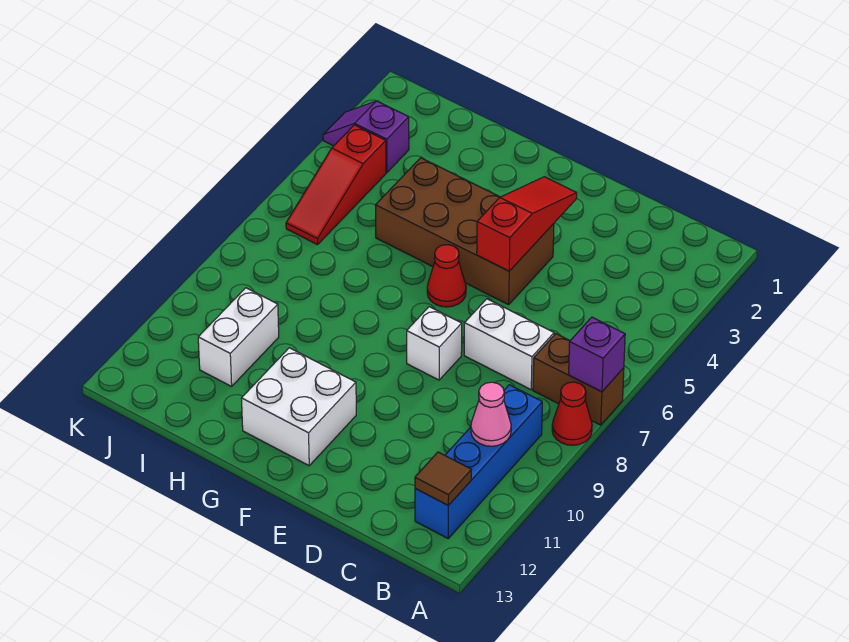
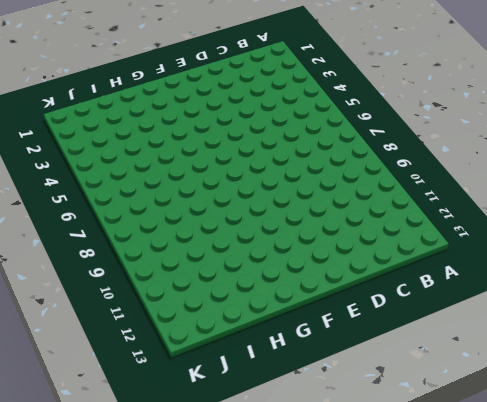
none -> brown brick A7:B7 level 1
none -> red cone A8 level 1
none -> blue brick B9:B12 level 1

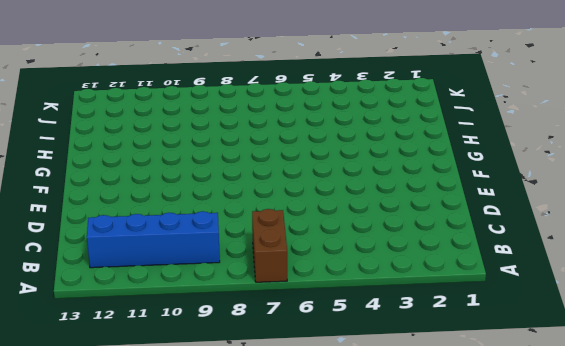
none -> red cone A8 level 1
none -> white brick C7:D7 level 1
none -> brown brick E4:H5 level 1

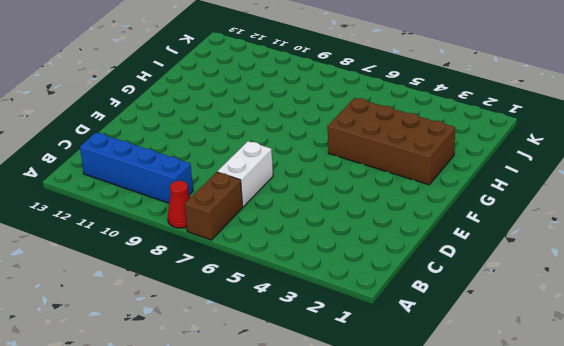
brown brick G2:H5 level 1 -> brown brick E4:H5 level 1
none -> white brick E8 level 1
none -> red cone F6 level 1
none -> white brick F11:G12 level 1

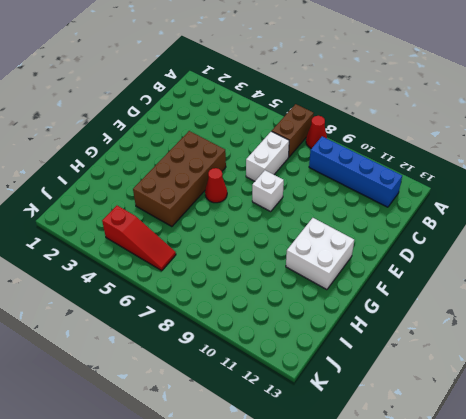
none -> white brick I10:I11 level 1
none -> purple slope J3:K3 level 1 top J
none -> purple brick A7 level 2

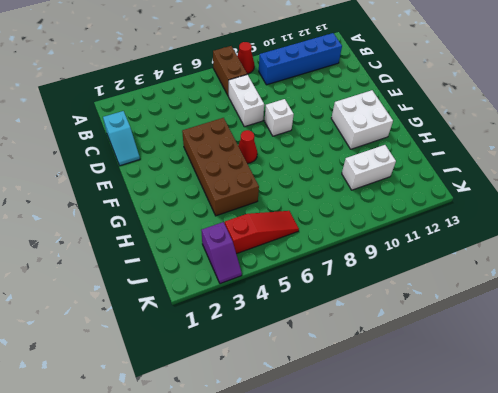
cyan slope C1:D1 level 1 top C -> none
none -> purple brick A7 level 2
none -> pink cone B10 level 2
none -> brown tile B12 level 2

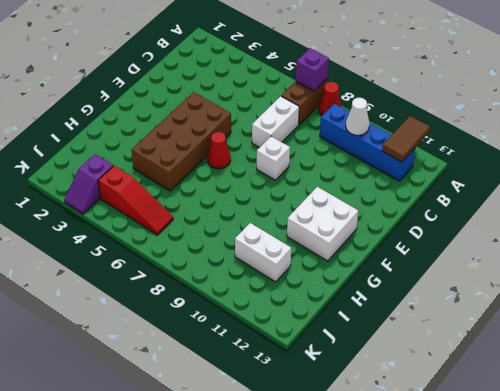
brown tile A12:B12 level 2 -> brown tile B12 level 2
white cone B10 level 2 -> pink cone B10 level 2
none -> red slope E3:E5 level 2 top 5

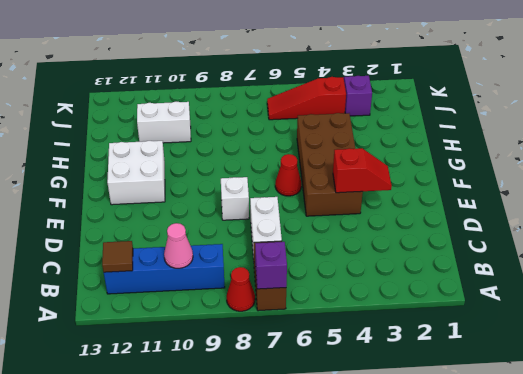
red slope E3:E4 level 2 top 4 -> red slope E3:E5 level 2 top 5

